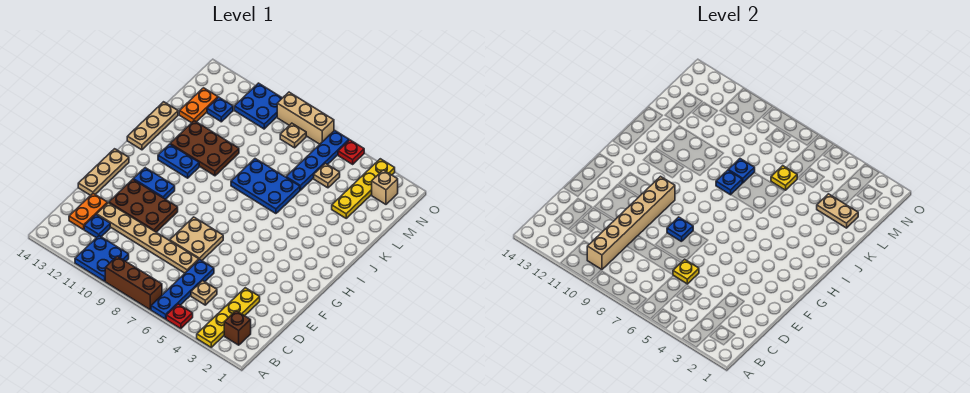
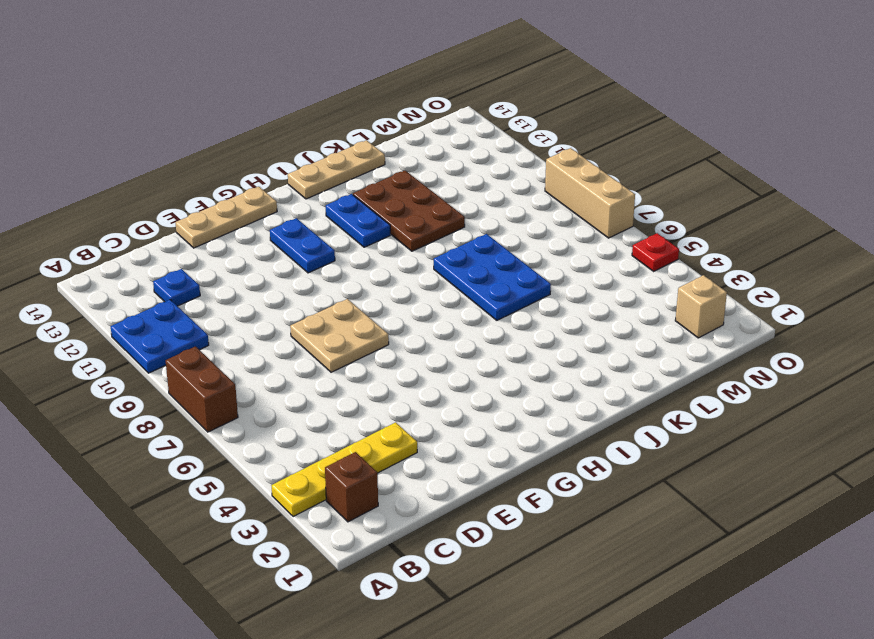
brown brick A7:A8 level 1 -> brown brick A7:A9 level 1
none -> red plate A5 level 1
none -> blue plate A6:D6 level 1
none -> tan plate C5 level 1
none -> orange plate C13:D13 level 1

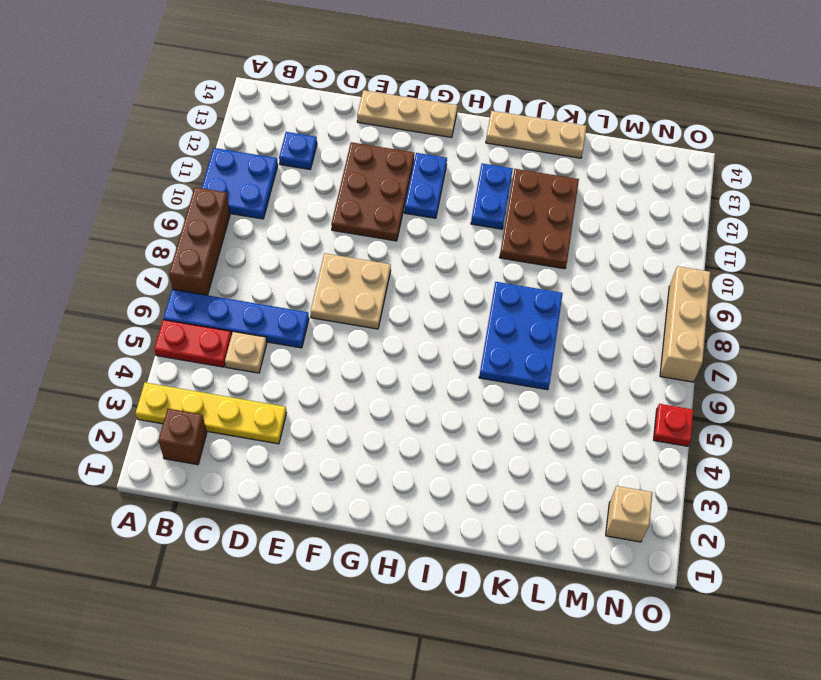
red plate A5:B5 level 1 -> red plate A5 level 1
none -> orange plate C13:D13 level 1
none -> tan plate D7:D12 level 1
none -> yellow plate L3:O3 level 1
none -> blue plate L6:O6 level 1

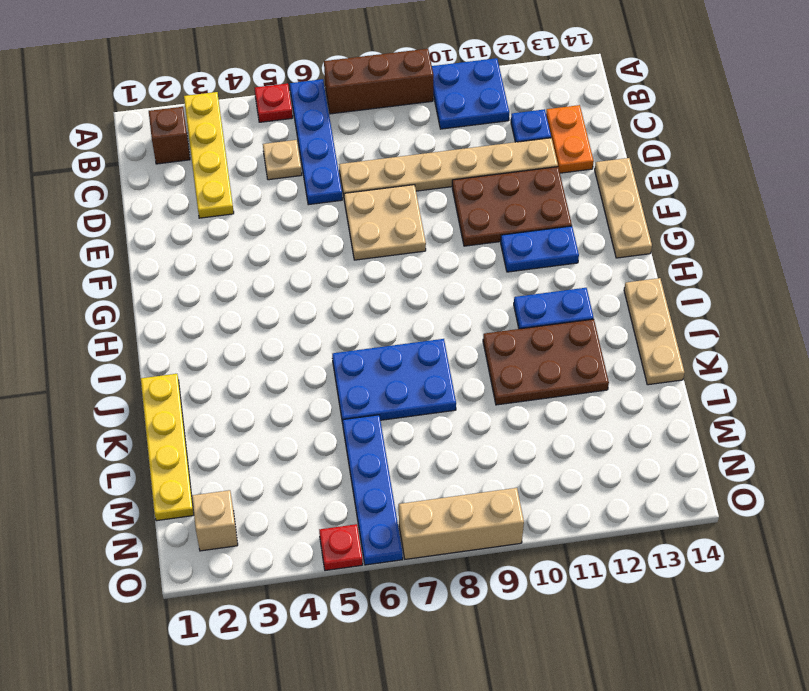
yellow plate J1:M1 level 1 -> yellow plate L3:O3 level 1
none -> orange plate L13:M13 level 1
none -> tan plate M5 level 1
none -> blue plate M12 level 1
none -> tan plate N8 level 1

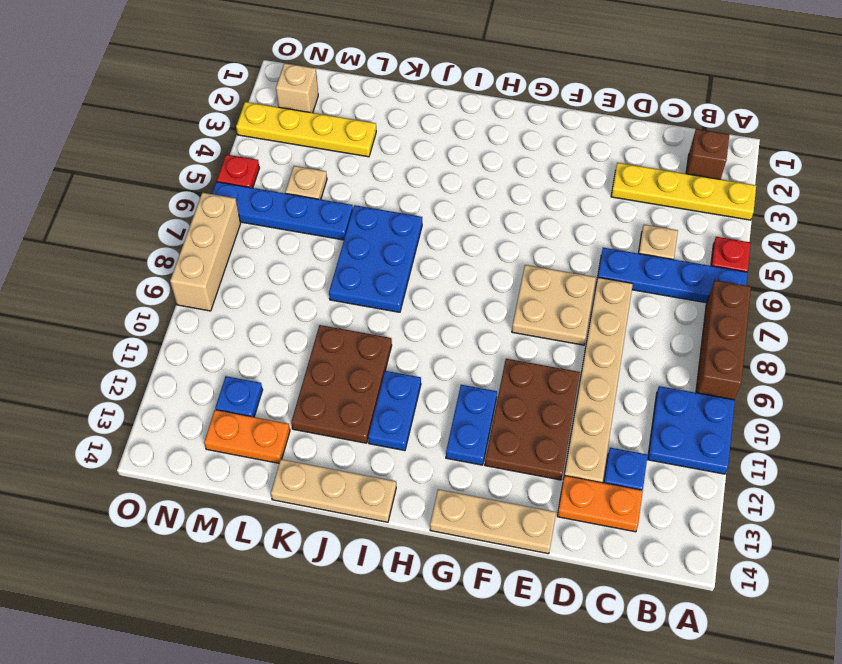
none -> tan plate N8 level 1
none -> blue plate N10:O11 level 1
none -> tan brick B10:G10 level 2
none -> yellow plate D6 level 2

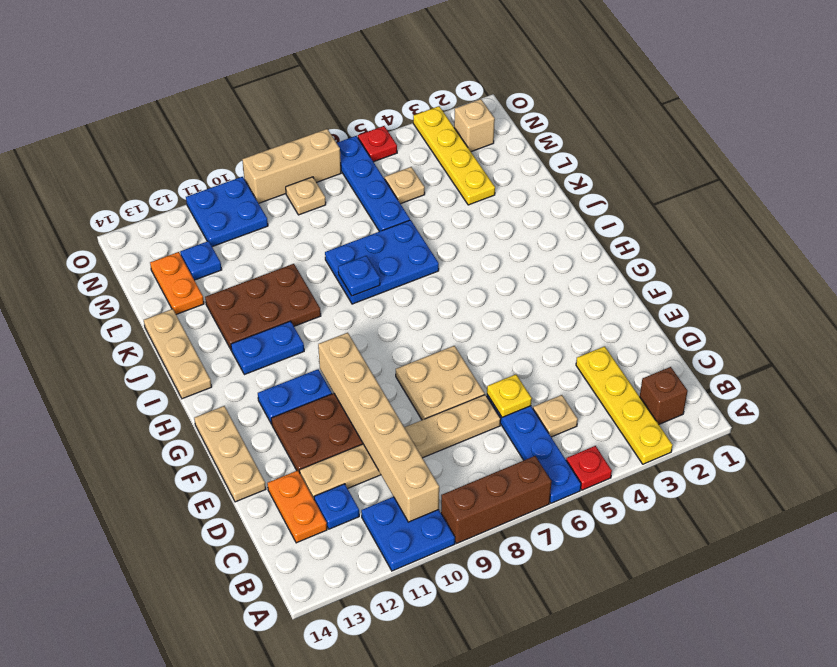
none -> blue plate F8 level 2
none -> blue plate K8 level 2
none -> tan plate L2:L3 level 2
none -> yellow plate L6 level 2

